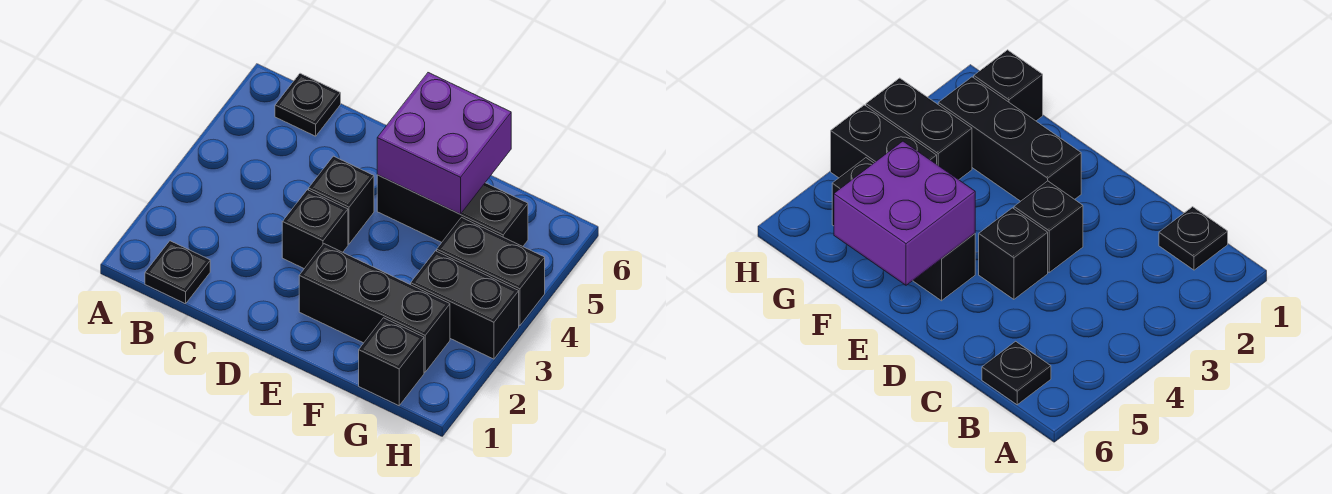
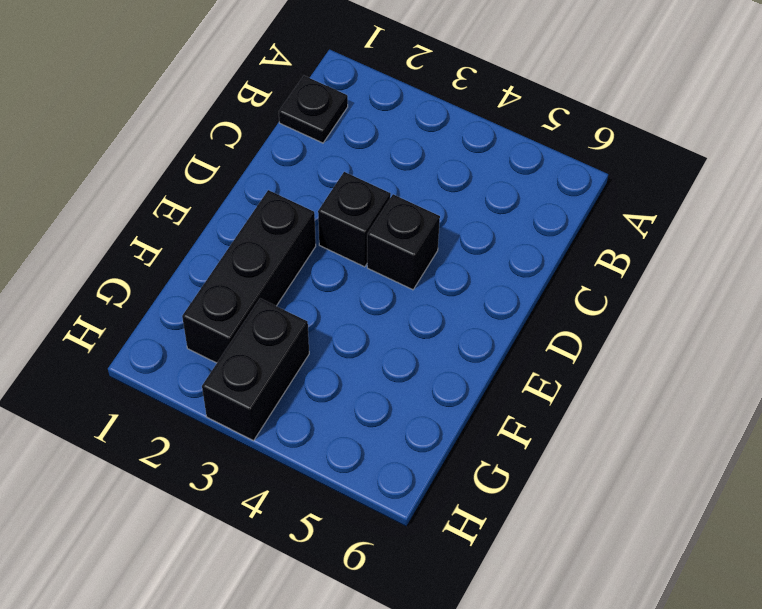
none -> black plate B6 level 1
none -> black brick E5:G5 level 1

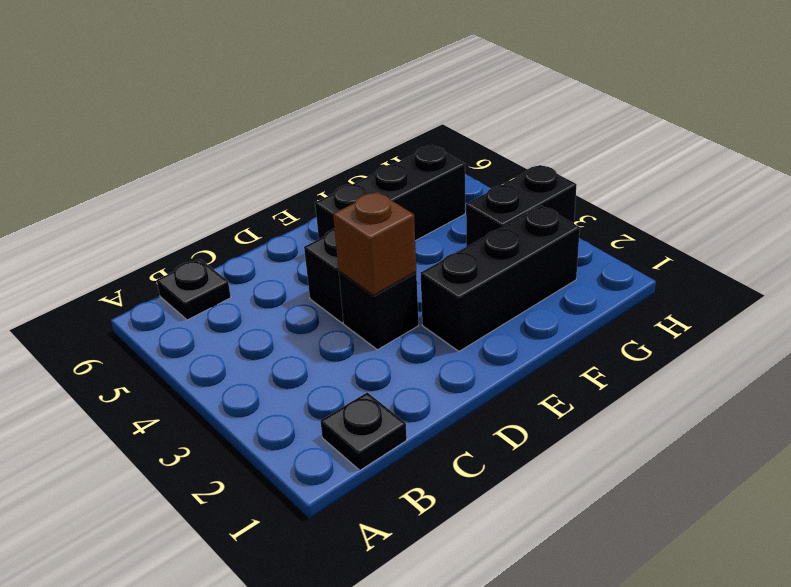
brown brick D3 level 2 -> none
none -> black brick G1 level 1
none -> black brick G4:H4 level 1

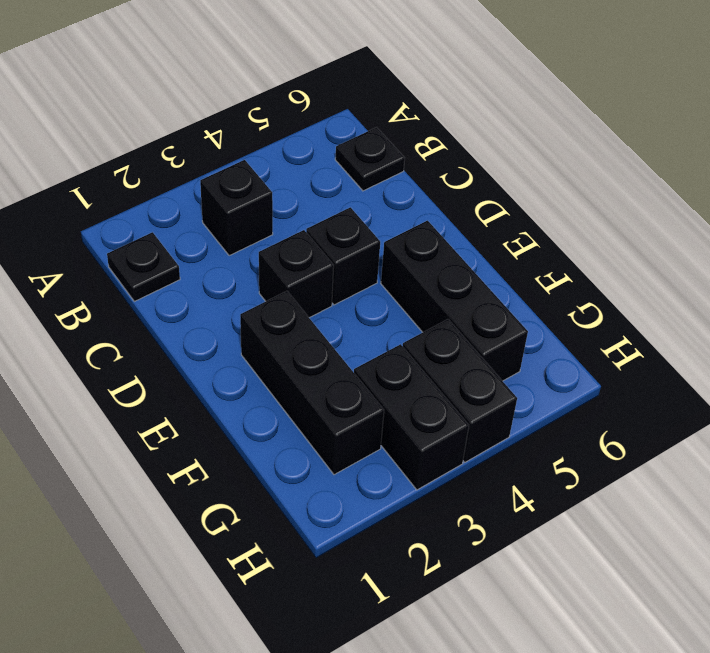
black brick B3 level 1 -> black brick G1 level 1
none -> purple brick E5:F6 level 2

